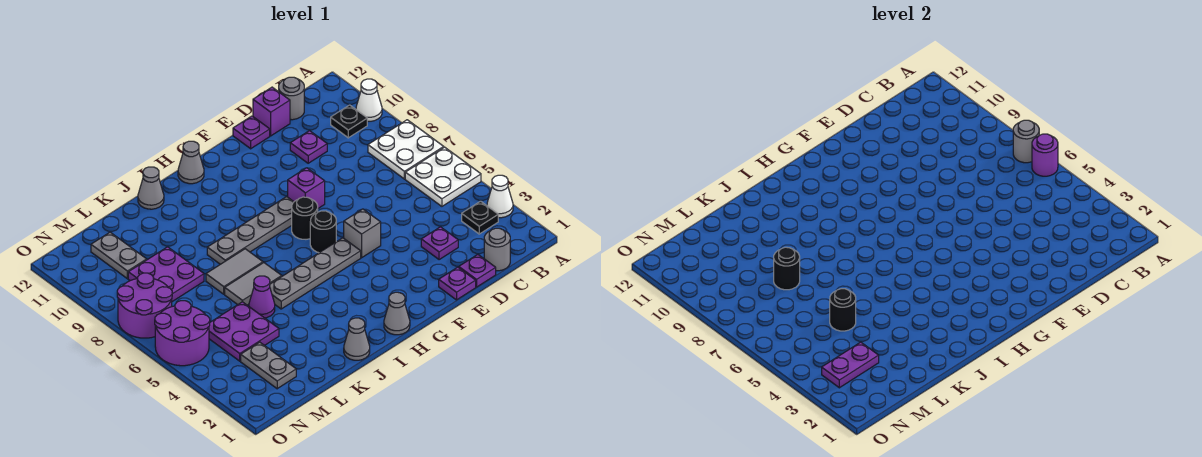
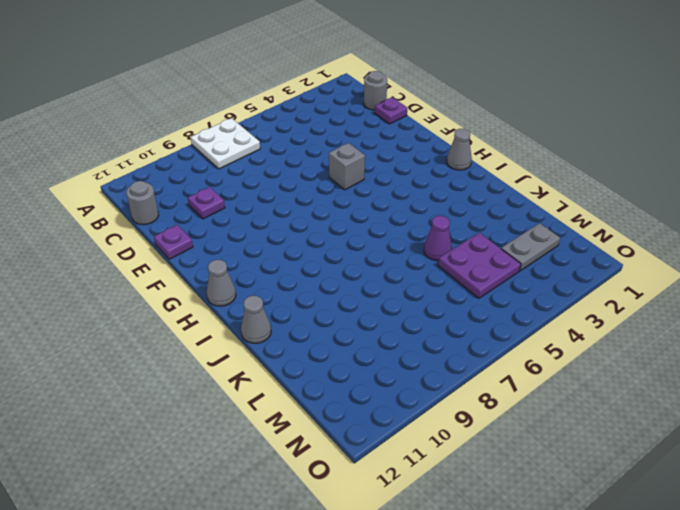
none -> white cone A3 level 1
none -> white plate A5:B6 level 1
none -> white cone A10 level 1
none -> black plate B3 level 1

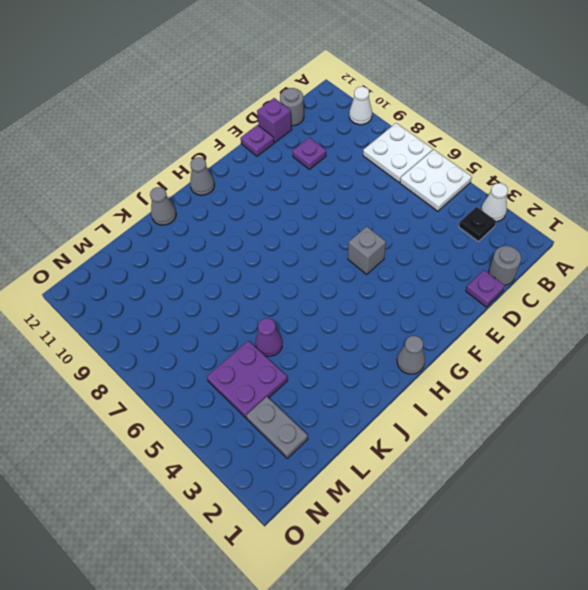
none -> black plate B10 level 1
none -> purple plate D3 level 1
none -> purple plate E1 level 1
none -> purple brick F8 level 1

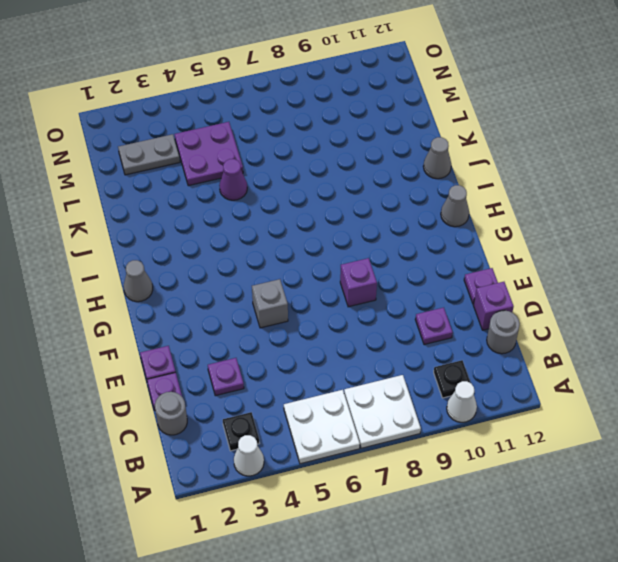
none -> grey plate G5:J5 level 1
none -> black round brick G6 level 1
none -> black round brick G7 level 1
none -> grey plate G8:J8 level 1

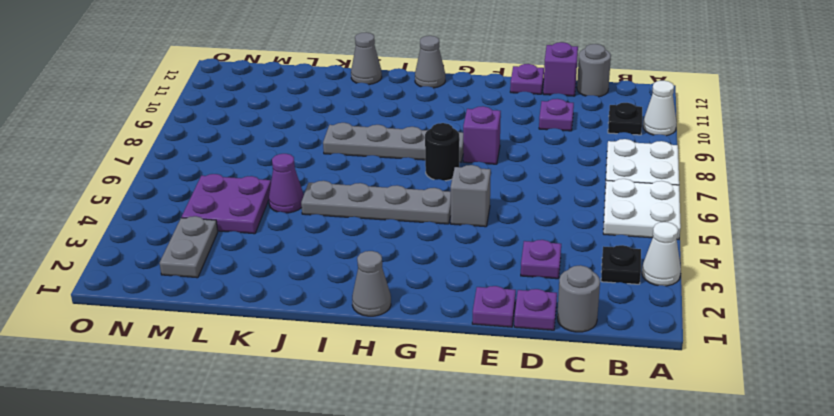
none -> black round brick G6 level 1
none -> grey cone J1 level 1
none -> grey tile J6:K6 level 1
none -> grey tile J7:K7 level 1

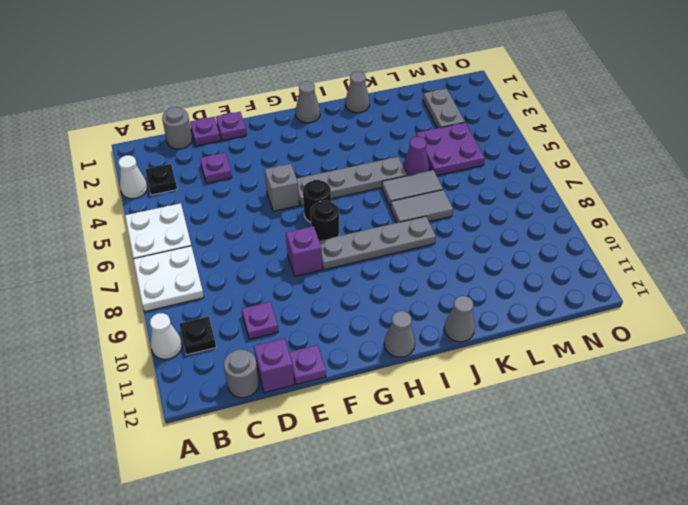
none -> purple plate L8:M9 level 1
none -> grey plate M10:M11 level 1
none -> purple round brick N5:O6 level 1
none -> purple round brick N7:O8 level 1

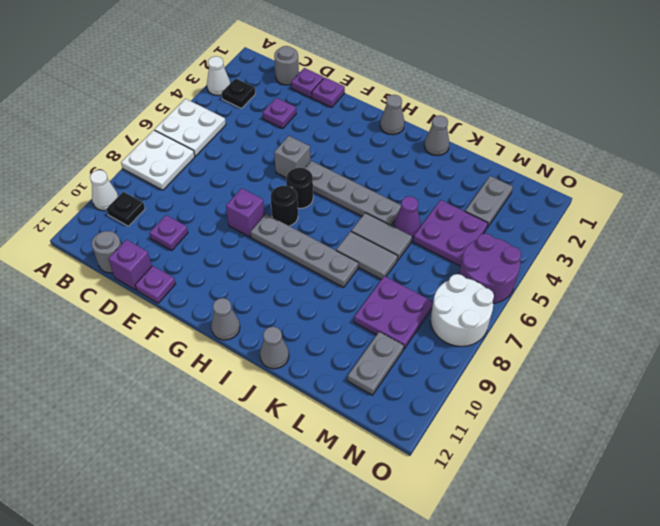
white round brick N7:O8 level 1 -> purple round brick N7:O8 level 1
none -> purple round brick A6 level 2
none -> grey round brick A7 level 2
none -> black round brick L5 level 2
none -> black round brick L8 level 2

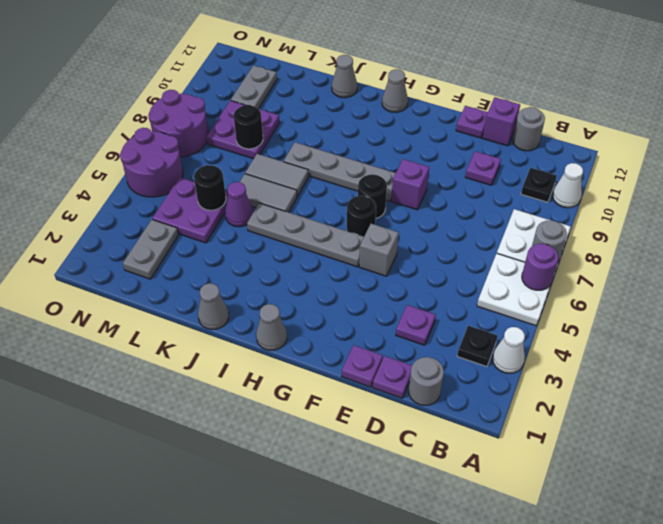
none -> purple plate M3:N3 level 2

